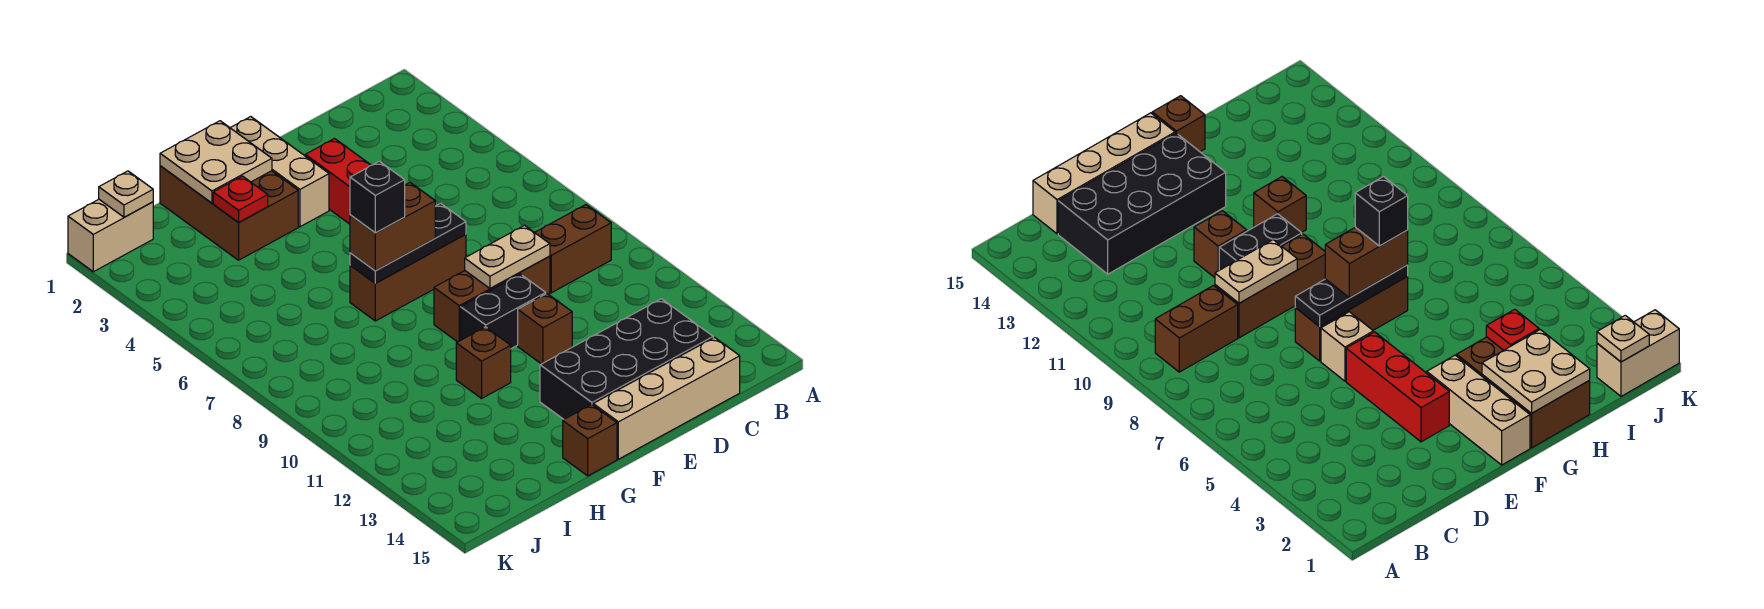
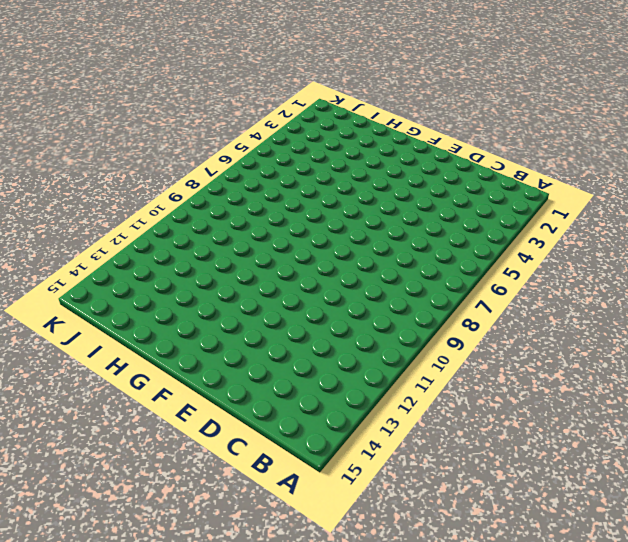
none -> brown brick B9:C9 level 1
none -> black brick C13:F14 level 1
none -> tan brick C15:F15 level 1

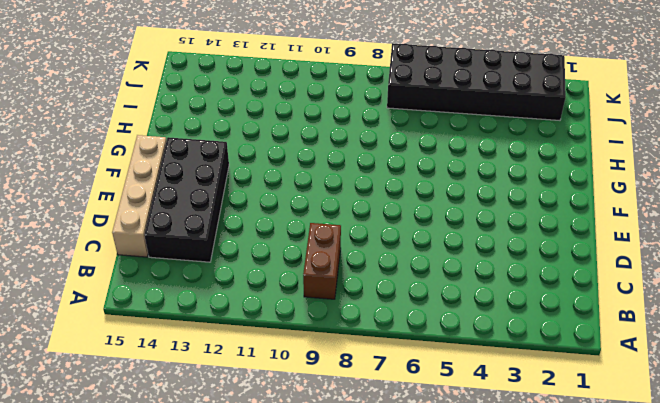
black brick J2:K7 level 1 -> none
none -> brown brick D9:F9 level 1
none -> red brick E3:E5 level 1
none -> tan brick E6 level 1

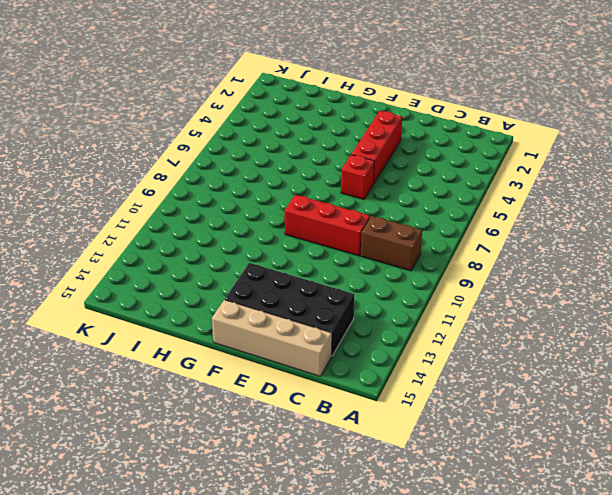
red brick D9:F9 level 1 -> brown brick D9:F9 level 1
red brick E6 level 1 -> tan brick E6 level 1
none -> brown brick E7:G7 level 1
none -> black brick E10:F10 level 1
none -> brown brick E11 level 1

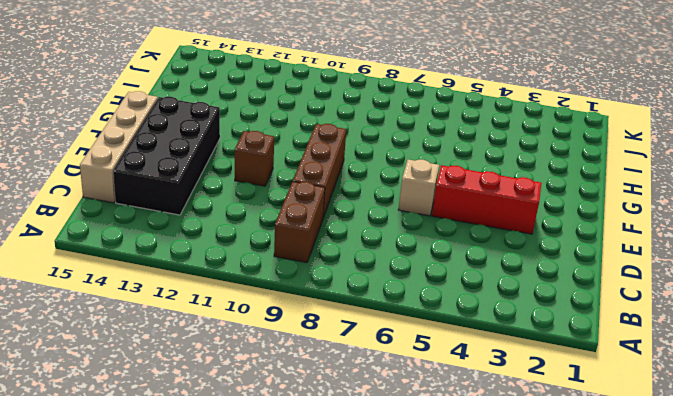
none -> brown brick E7:G7 level 1
none -> black brick E10:F10 level 1
none -> tan brick F1:F3 level 1

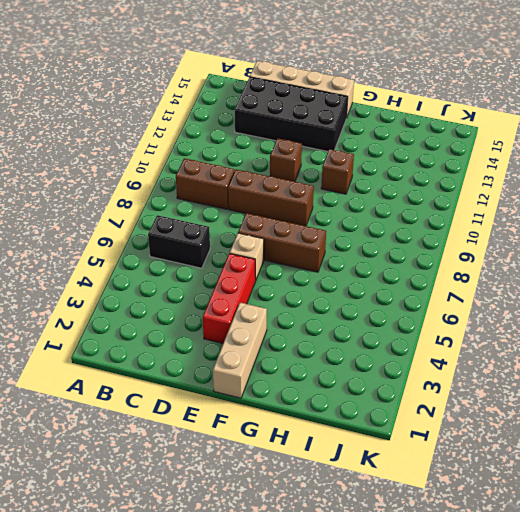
black brick B6:C6 level 1 -> black brick E10:F10 level 1
none -> brown brick G1:H3 level 1
none -> brown brick G15 level 1
none -> tan brick J1:K1 level 1

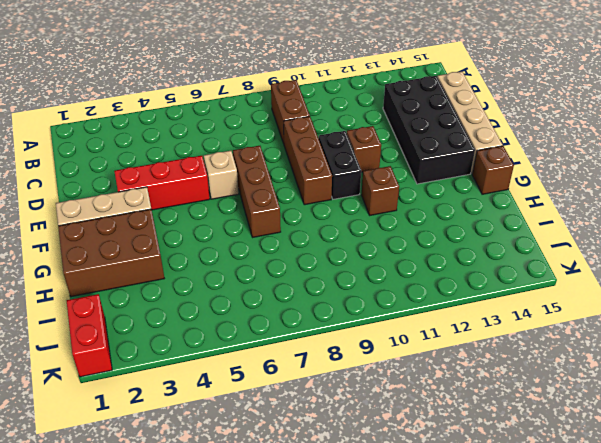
red brick J1:K1 level 1 -> tan brick J1:K1 level 1
none -> tan plate D9:E9 level 2
none -> black plate E7:G7 level 2
none -> tan plate G1:H2 level 2

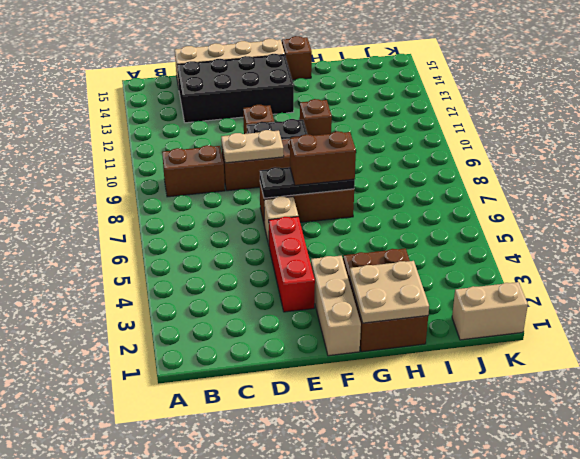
none -> red plate H3 level 2
none -> tan plate J1 level 2
none -> black brick G7 level 4

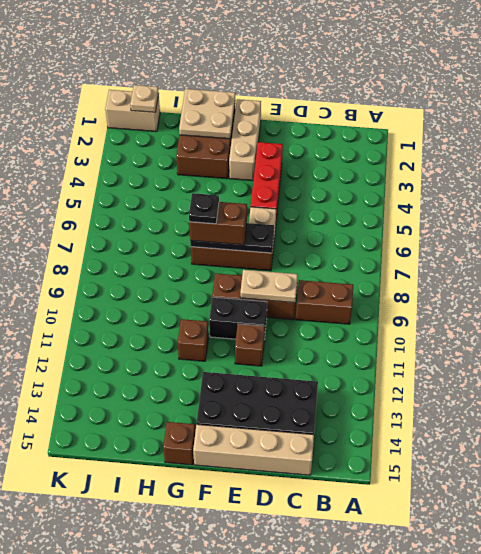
black plate G7 level 4 -> black brick G7 level 4
none -> red plate H3 level 2

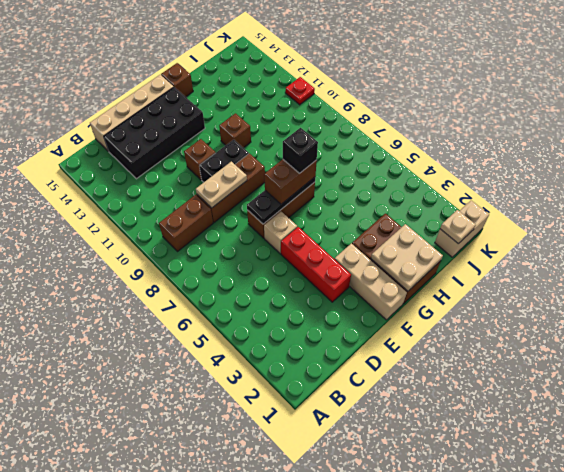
red plate K11 level 1 -> red plate H3 level 2

